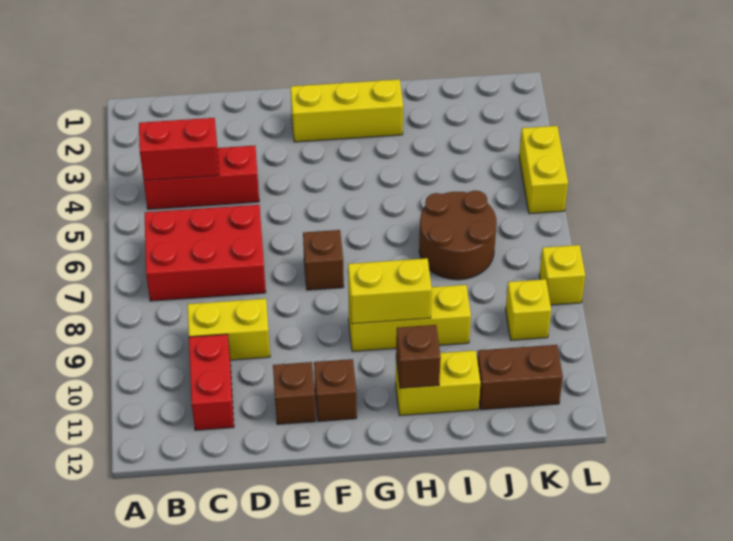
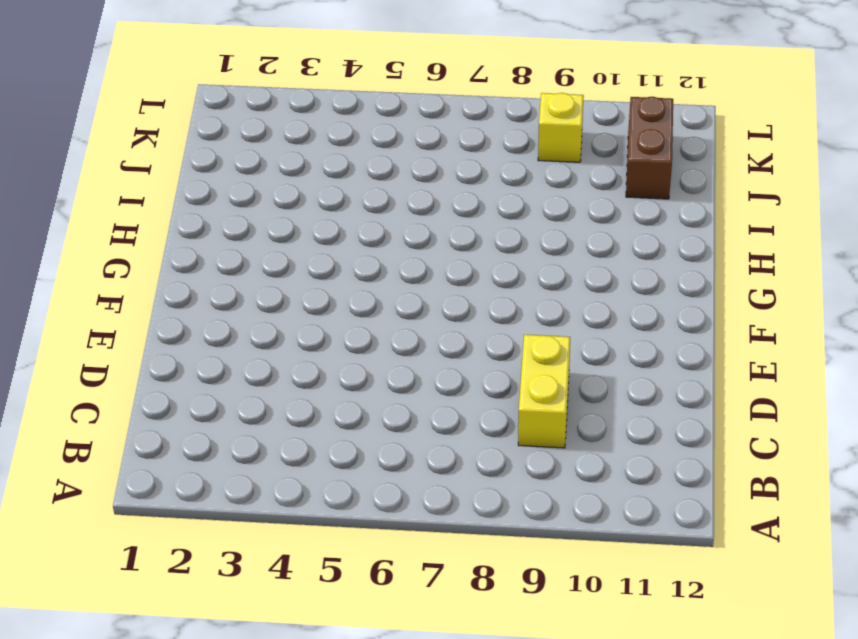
none -> red brick B4:D4 level 1
none -> red brick B6:D7 level 1
none -> red brick C10:C11 level 1

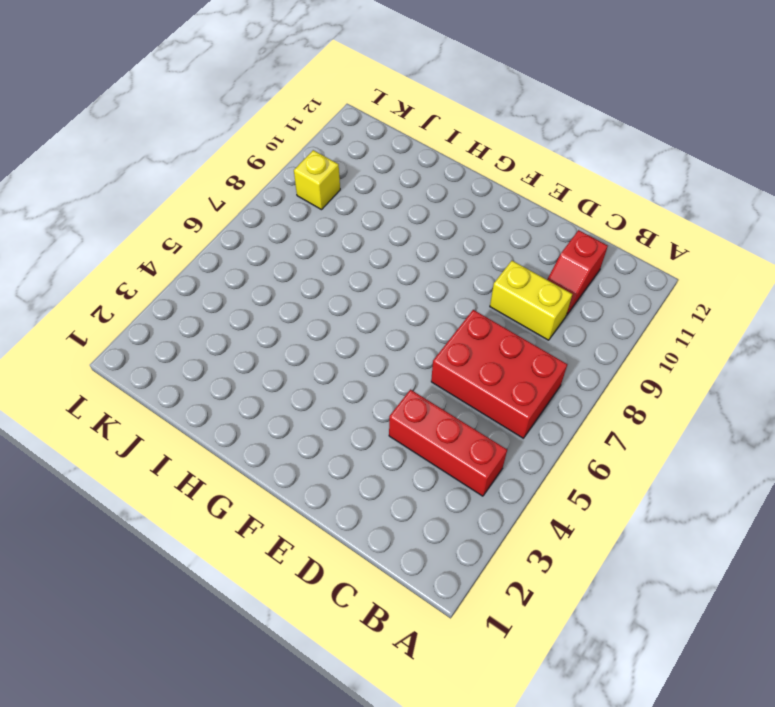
red slope C10:C11 level 1 top 11 -> red brick C10:C11 level 1
none -> brown brick E11 level 1
none -> yellow brick F2:H2 level 1
none -> brown brick F7 level 1

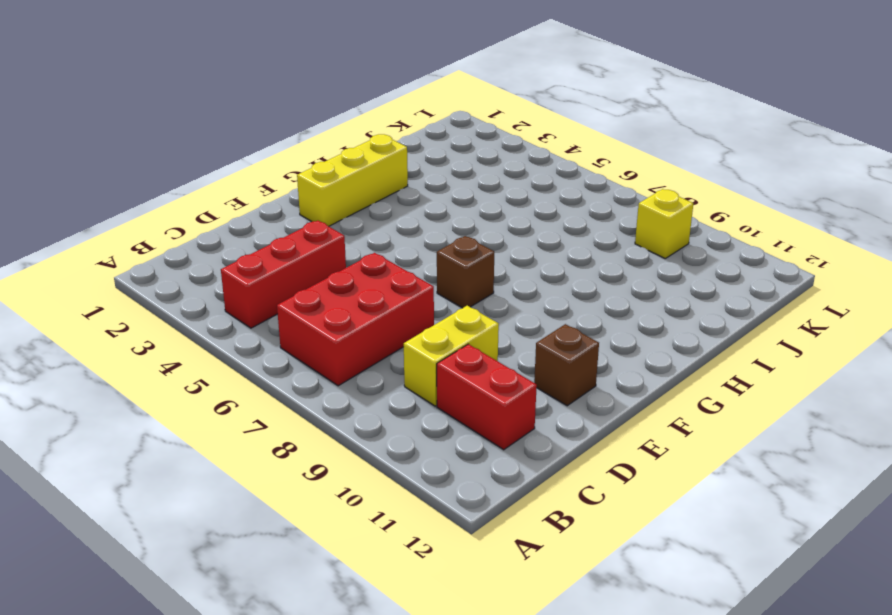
none -> brown brick F11 level 1
none -> yellow brick G9:I9 level 1
none -> yellow brick H11:I11 level 1

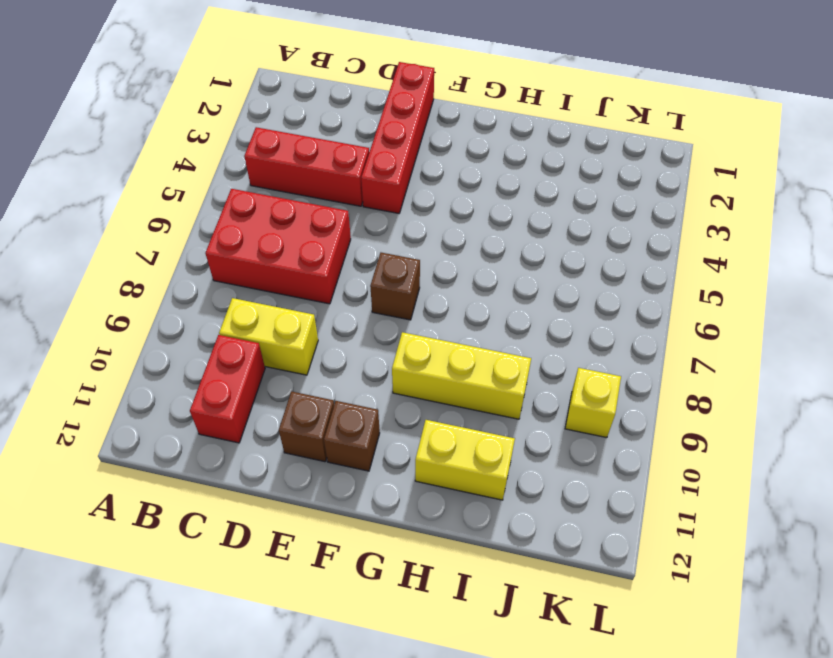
red brick E1:E4 level 1 -> none
none -> yellow brick F2:H2 level 1
none -> brown round brick I6:J7 level 1
none -> brown brick J11:K11 level 1

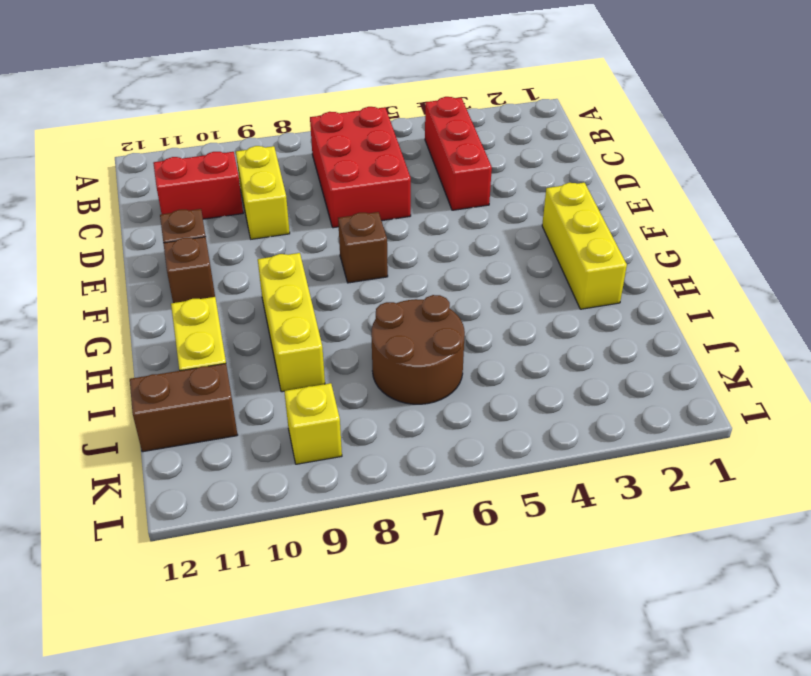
brown brick J11:J12 level 1 -> brown brick J11:K11 level 1
none -> yellow brick L4:L5 level 1
none -> yellow brick L8 level 1
none -> red brick B4:C4 level 2

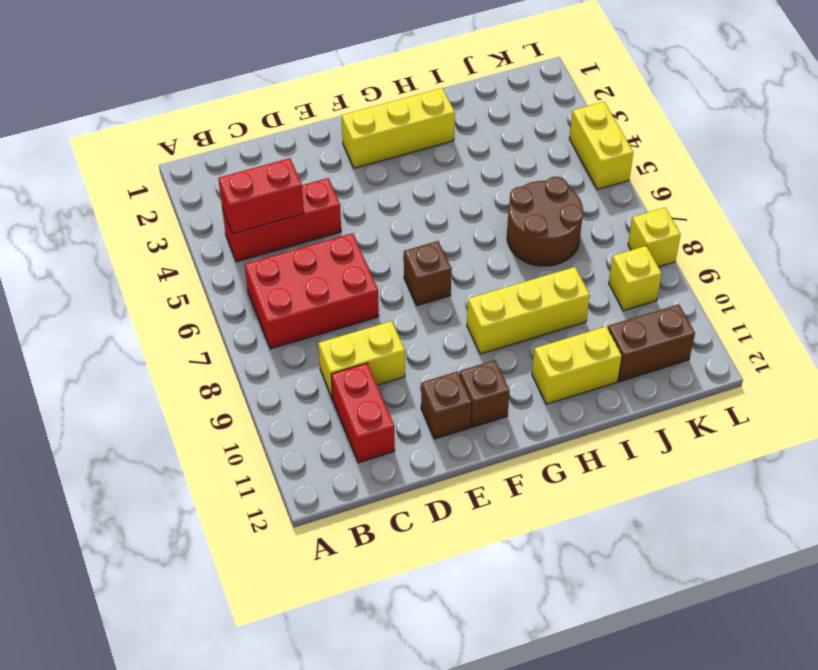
none -> yellow brick G9:H9 level 2
none -> brown brick H11 level 2

